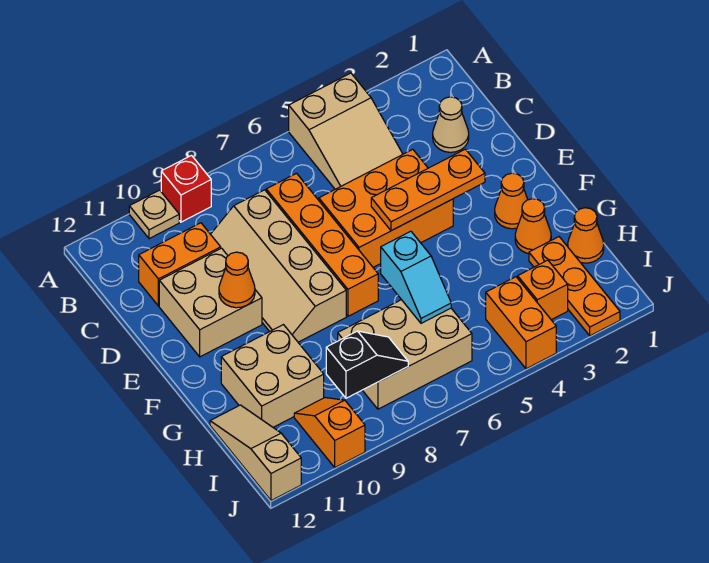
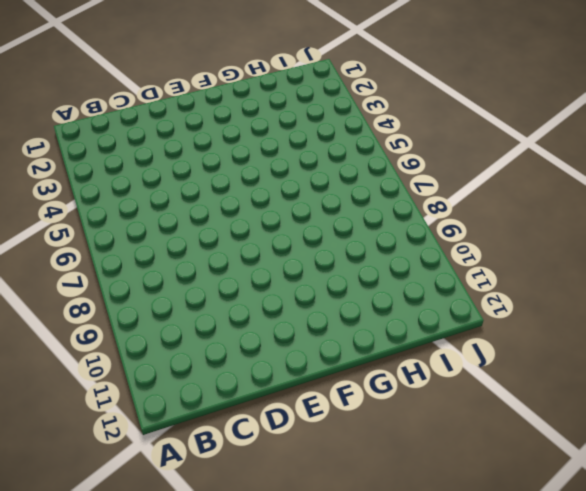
none -> tan slope A4:C5 level 1 top A
none -> red brick A9 level 1
none -> tan plate A10 level 1

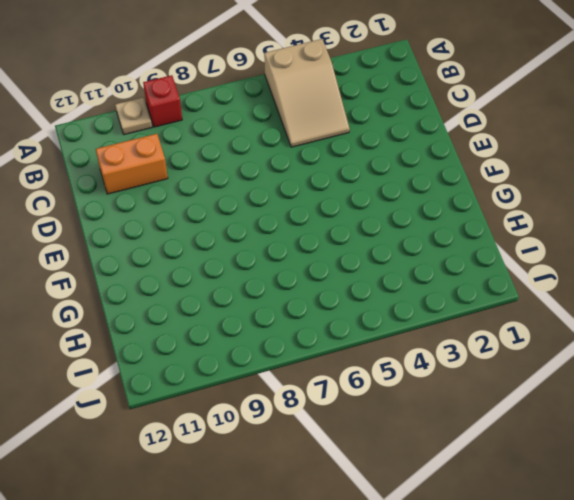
none -> tan cone C2 level 1
none -> orange brick C7:F7 level 1
none -> tan slope C8:F9 level 1 top 8

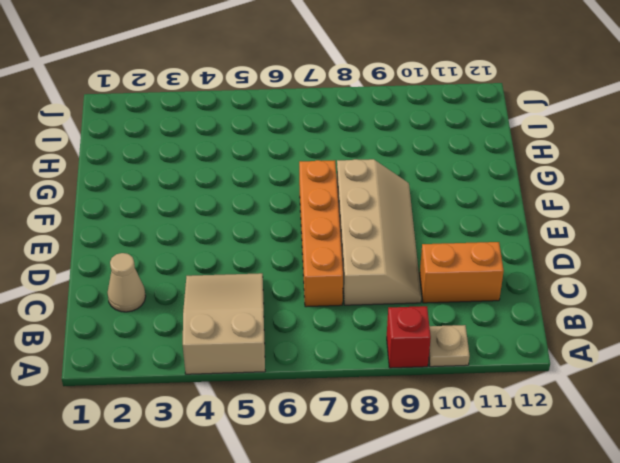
none -> orange brick D4:E6 level 1
none -> tan brick D10:E11 level 1
none -> orange cone F2 level 1

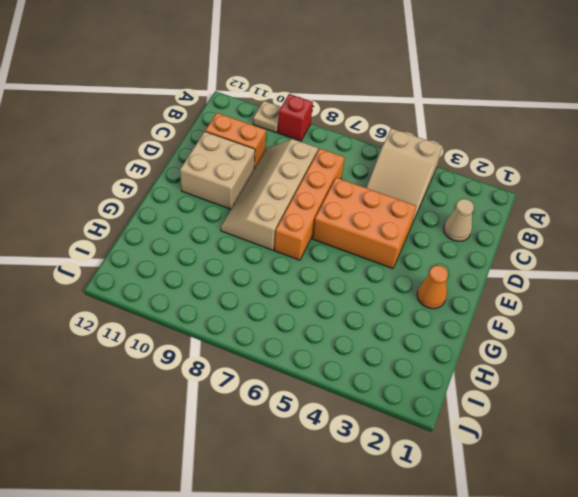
none -> orange cone G2 level 1
none -> tan brick G10:H11 level 1
none -> orange cone H1 level 1

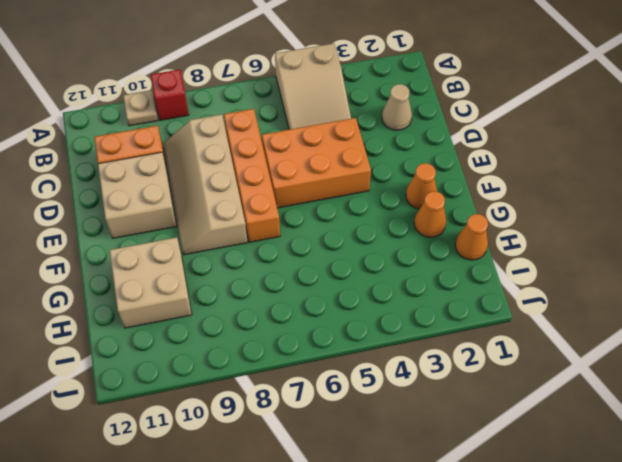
none -> orange plate H2:J2 level 1
none -> tan brick H6:I8 level 1
none -> tan slope H12:J12 level 1 top J

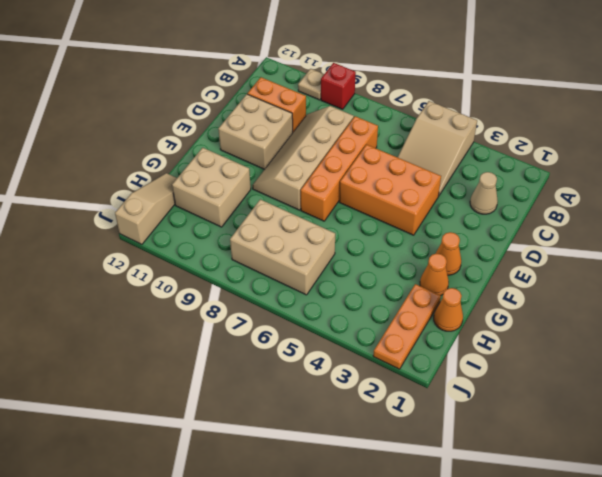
none -> orange brick I3 level 1
none -> orange brick I4:J4 level 1
none -> orange slope I10:J10 level 1 top J

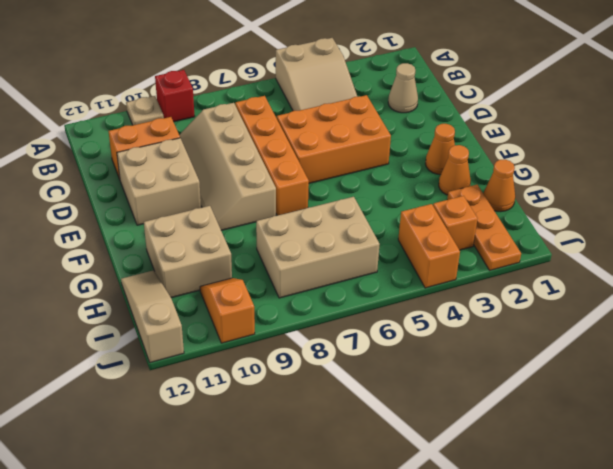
none -> orange plate E3:E5 level 2
none -> orange cone E10 level 2
none -> cyan slope G6:H6 level 2 top G

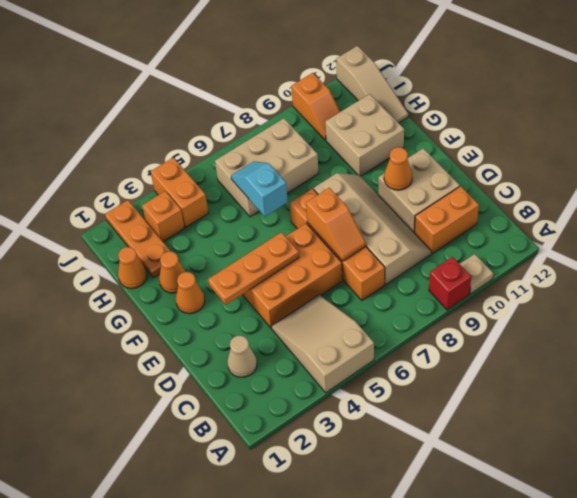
orange slope D7:E7 level 2 top E -> none
none -> black slope I8:I9 level 2 top 9

